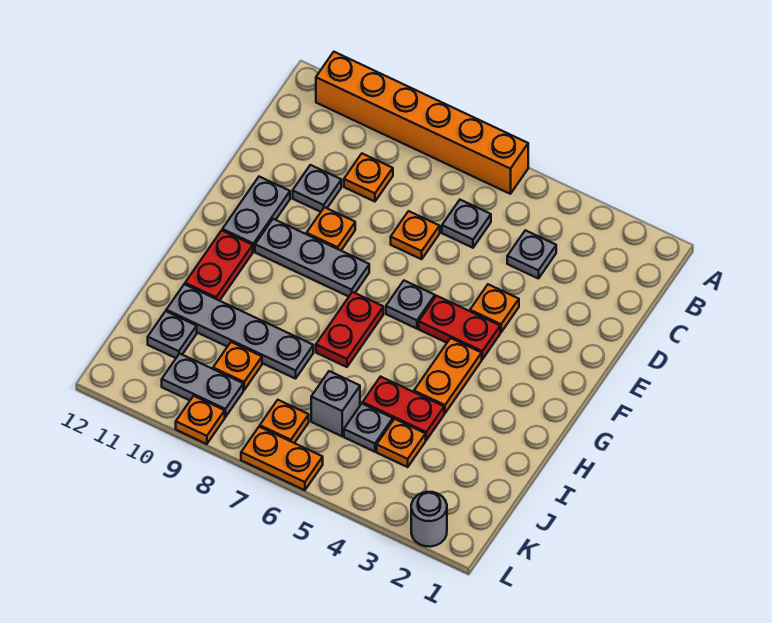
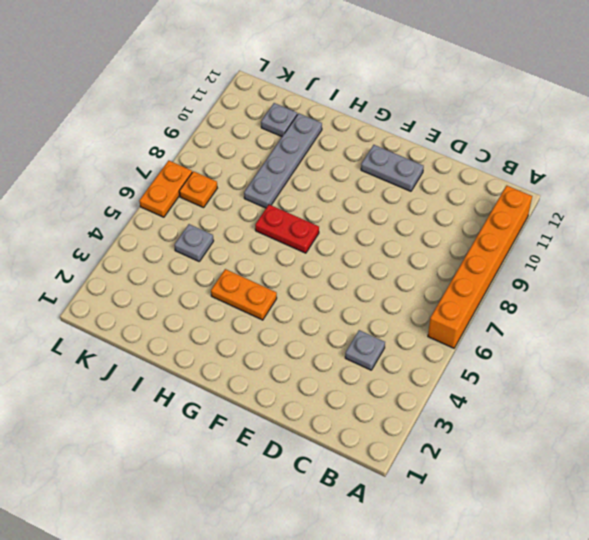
none -> grey plate C6 level 1
none -> orange plate C9 level 1
none -> orange plate D7 level 1

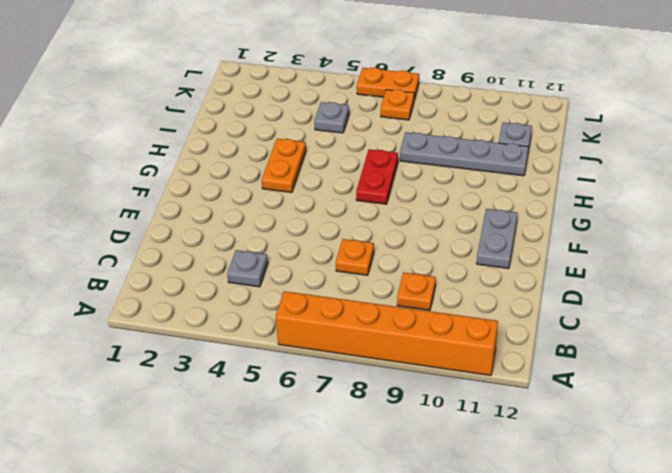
none -> grey plate C6 level 1
none -> grey plate D10 level 1
none -> orange plate E4 level 1

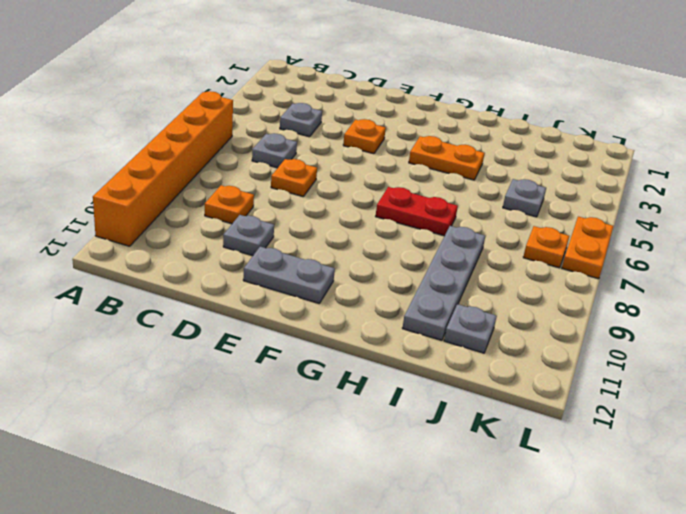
none -> orange plate E9 level 1
none -> red plate F4:F5 level 1
none -> grey plate F6 level 1

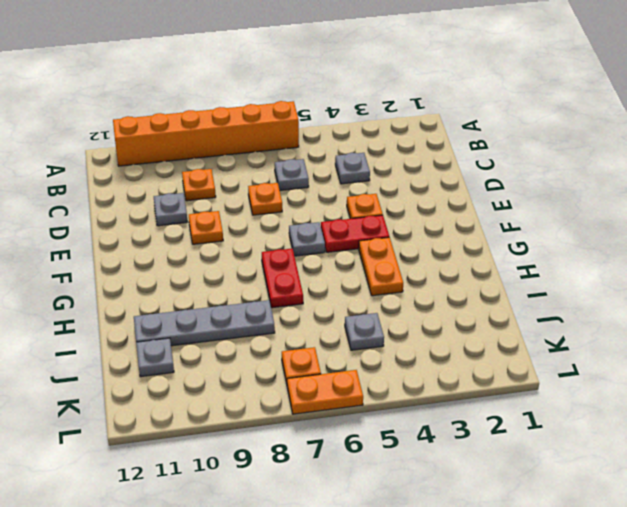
none -> grey plate E11:F11 level 1
none -> grey plate F8:F10 level 1
none -> red plate G11:H11 level 1

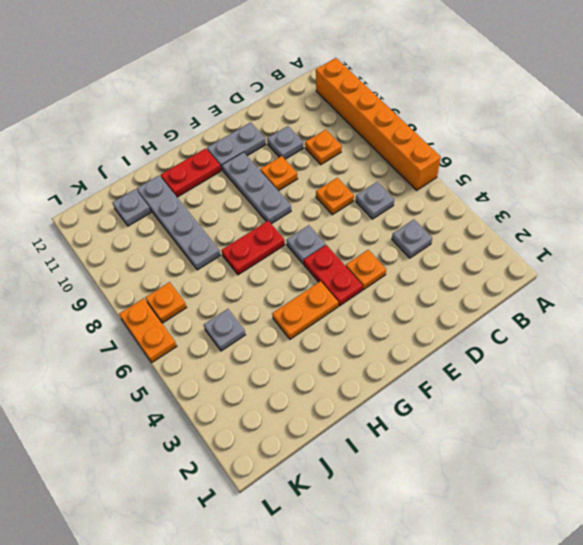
none -> red plate I4:I5 level 1
none -> orange plate J4 level 1
none -> grey brick J6 level 1

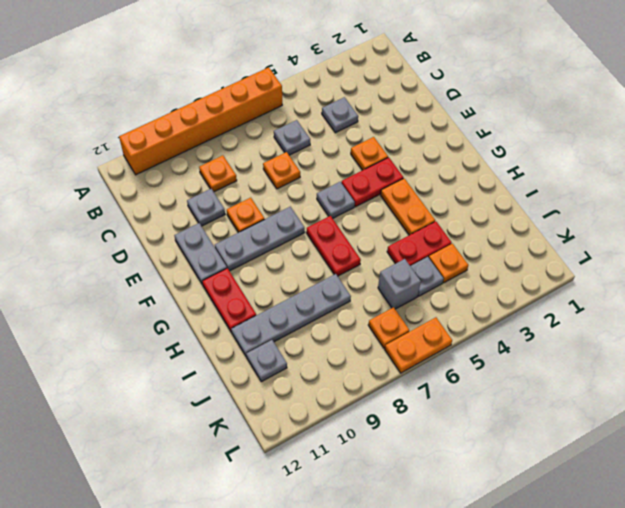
none -> orange plate J9 level 1
none -> grey plate K9:K10 level 1
none -> grey round brick L2 level 1

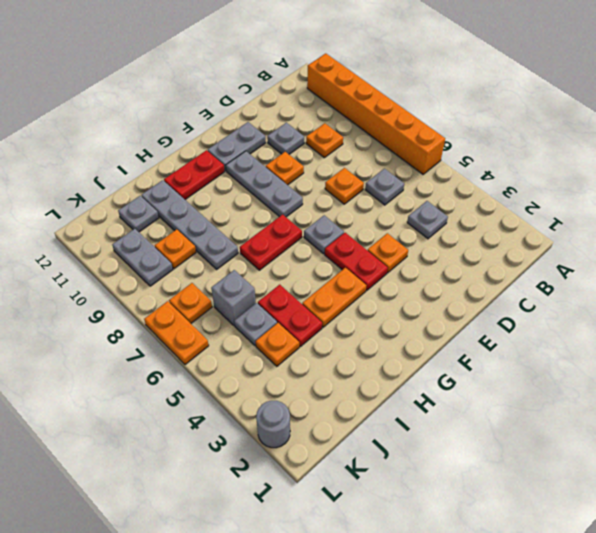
none -> orange plate L9 level 1

